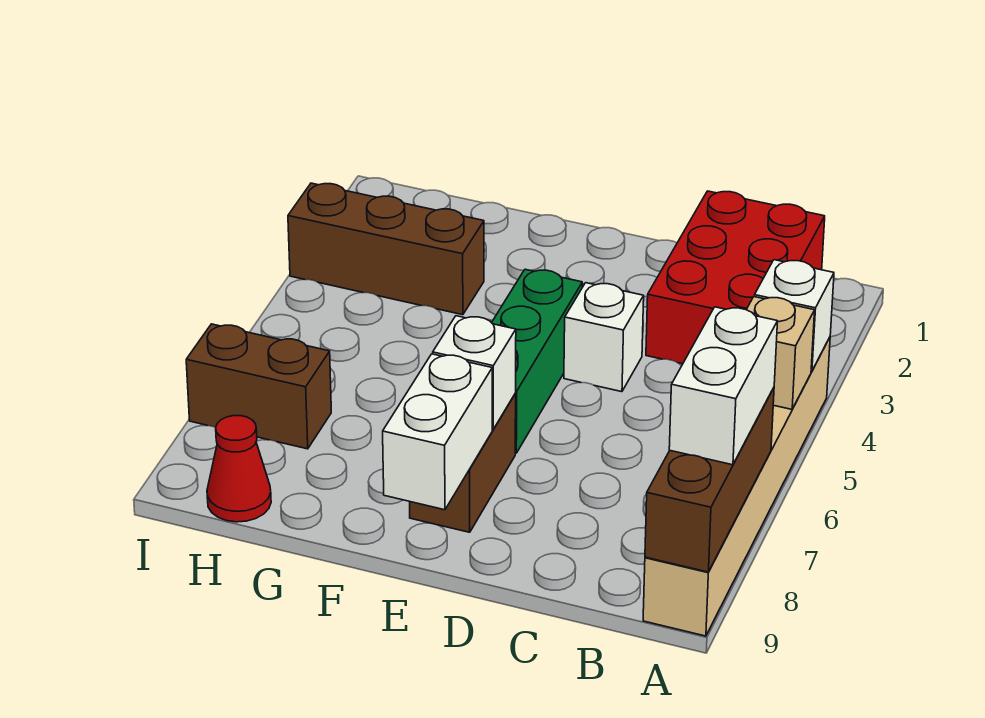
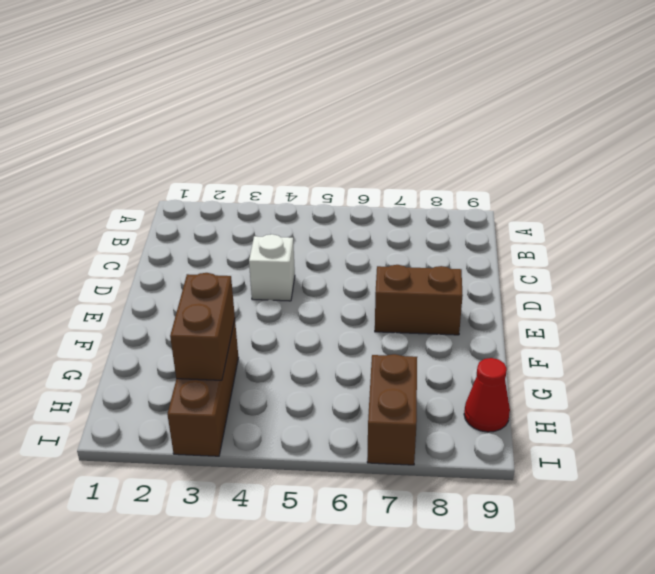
brown brick G3:H3 level 2 -> none
none -> tan brick A4:A9 level 1
none -> red brick B1:C3 level 1
none -> green brick E4:E6 level 1

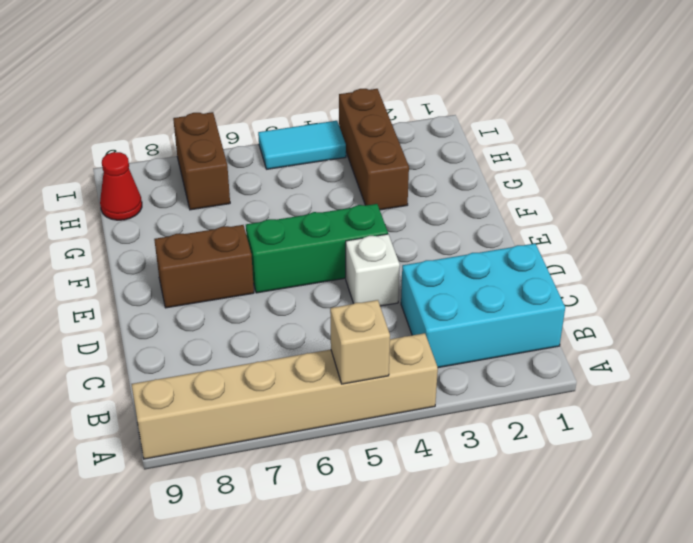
cyan brick B1:C3 level 1 -> red brick B1:C3 level 1
cyan tile I4:I5 level 1 -> none
none -> white brick A4 level 2
none -> brown brick A7:A9 level 2
none -> white brick E7 level 2

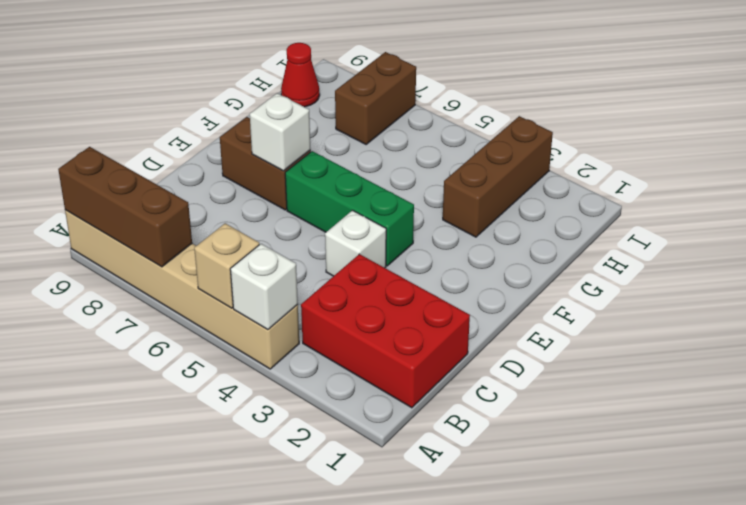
none -> white brick E8:E9 level 2
none -> white brick A7:A8 level 3

